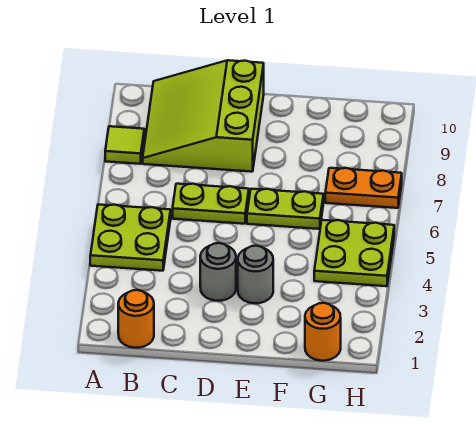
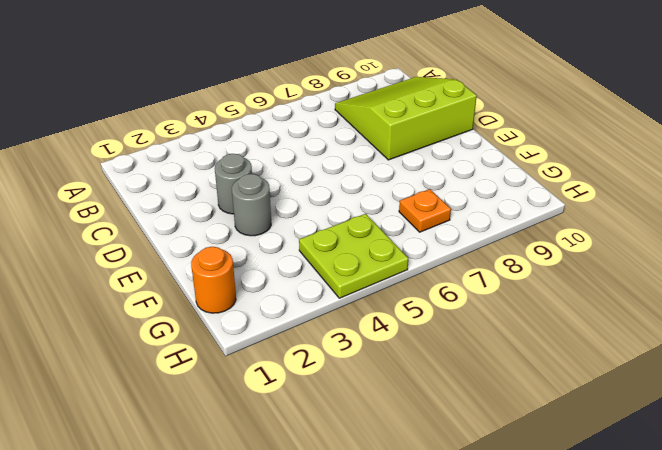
orange plate G7 level 1 -> orange plate G7:H7 level 1
none -> lime plate A4:B5 level 1
none -> lime tile A8 level 1

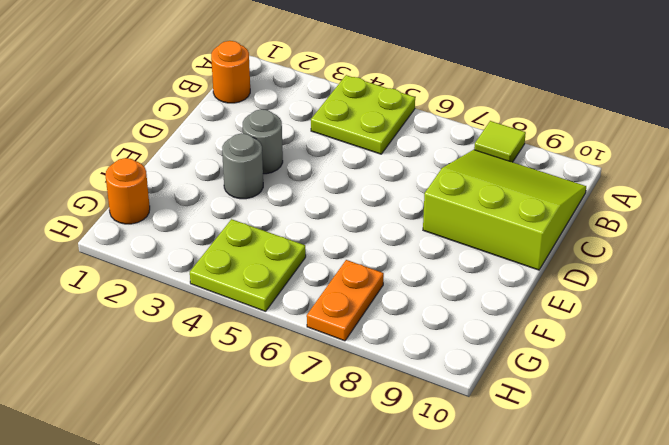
none -> lime plate C6:D6 level 1
none -> lime plate E6:F6 level 1

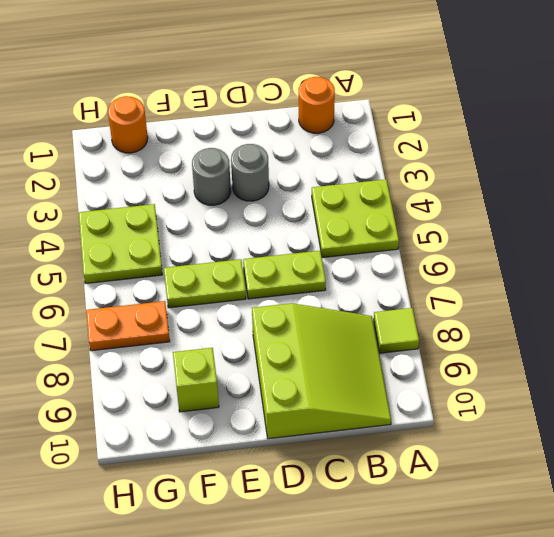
lime brick F9 level 1 -> none

